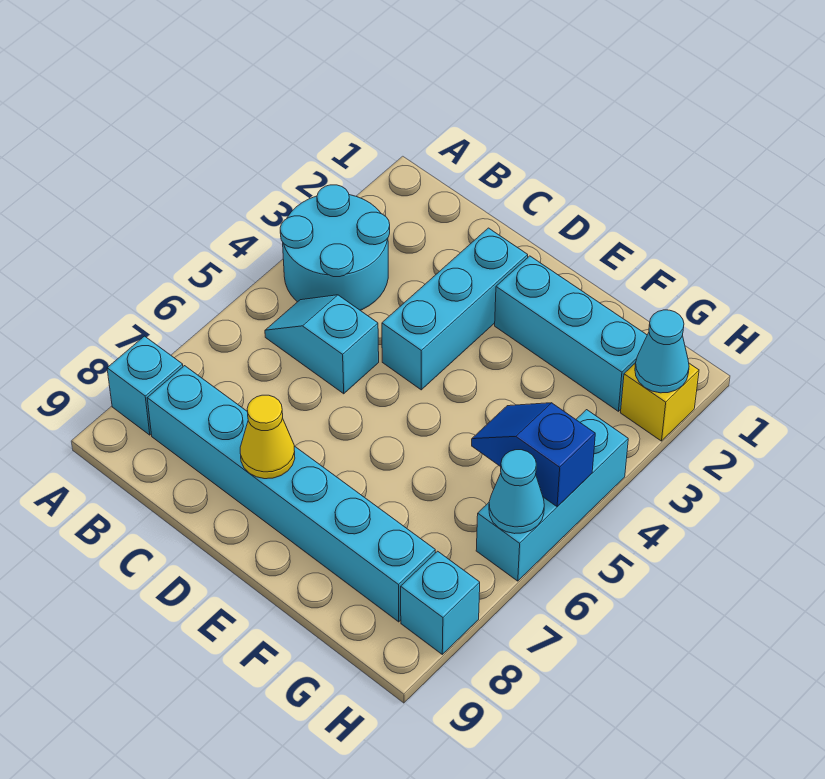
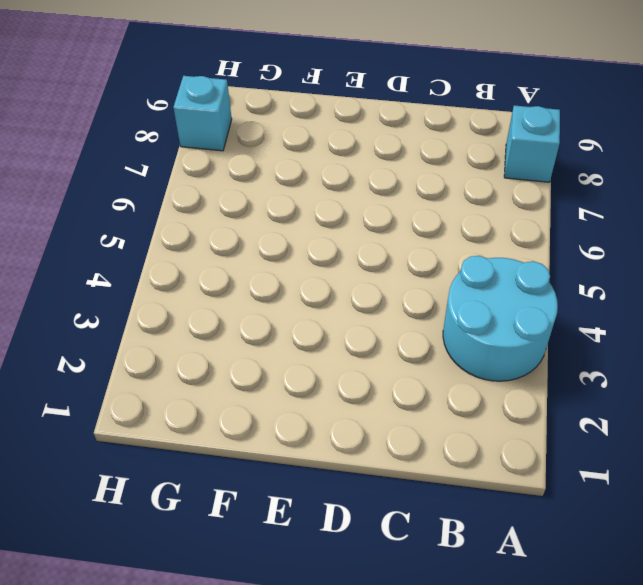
none -> cyan slope B5:C5 level 1 top C
none -> cyan brick B8:G8 level 1
none -> cyan brick D2:D4 level 1

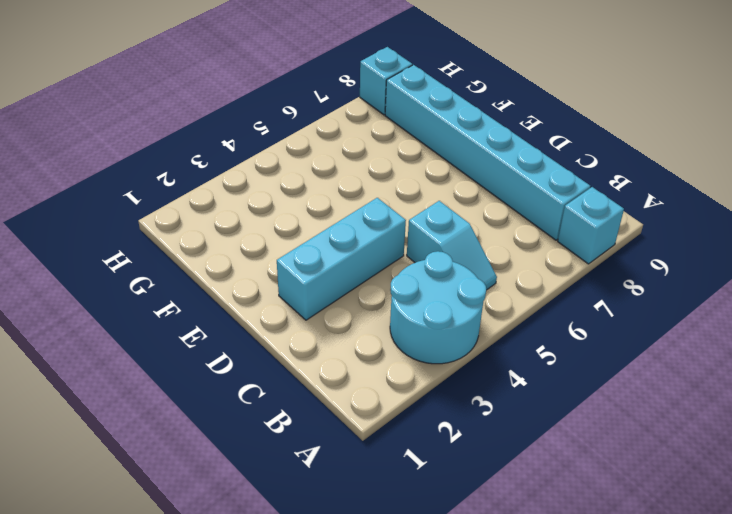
none -> cyan brick E2:G2 level 1
none -> yellow brick H2 level 1
none -> cyan brick H4:H6 level 1

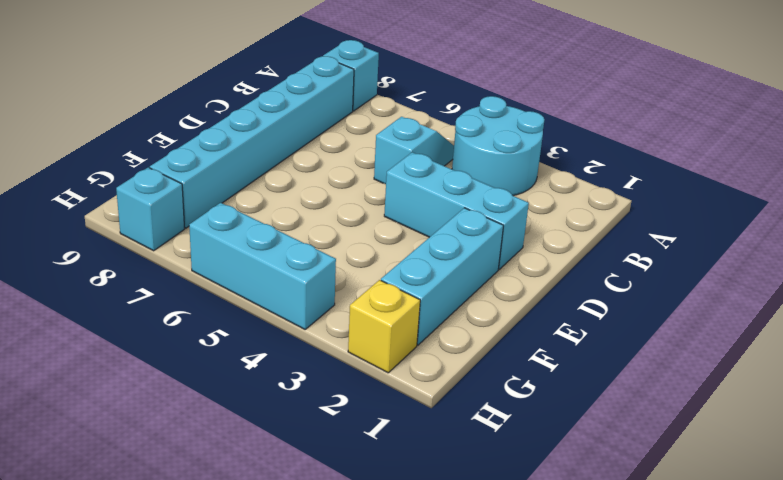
none -> yellow cone D8 level 2
none -> blue slope G5:H5 level 2 top H
none -> cyan cone H2 level 2

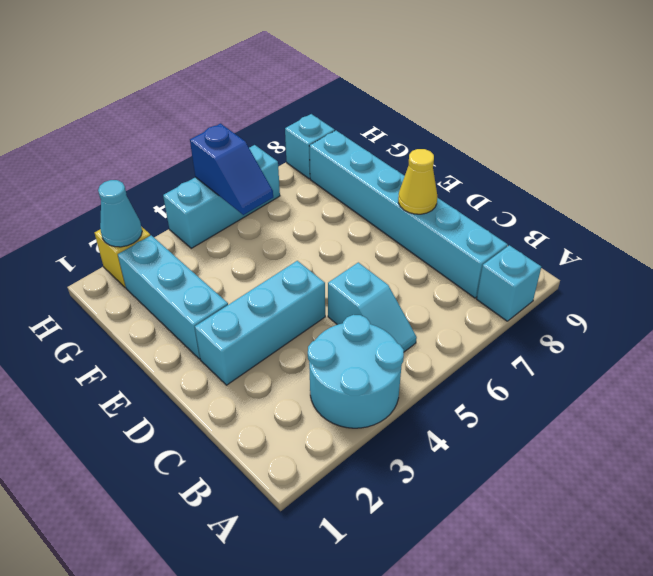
none -> cyan cone H6 level 2

